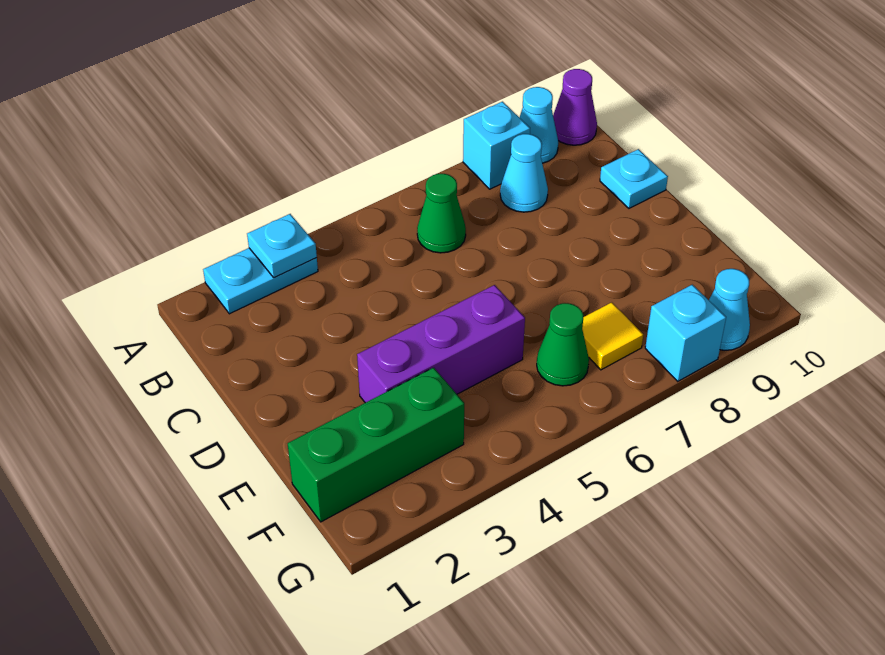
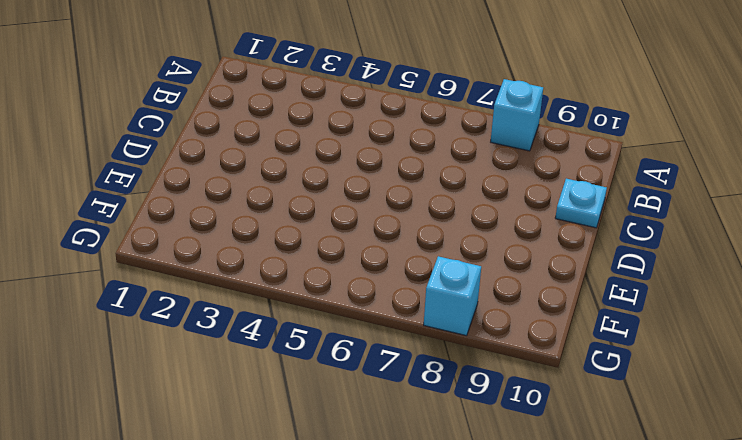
none -> cyan plate A2:A3 level 1
none -> cyan cone A9 level 1
none -> purple cone A10 level 1

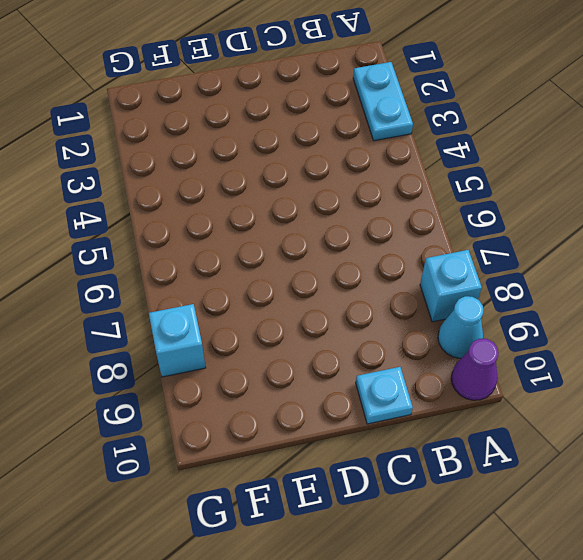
none -> green cone B6 level 1
none -> cyan cone B8 level 1
none -> purple brick E3:E5 level 1

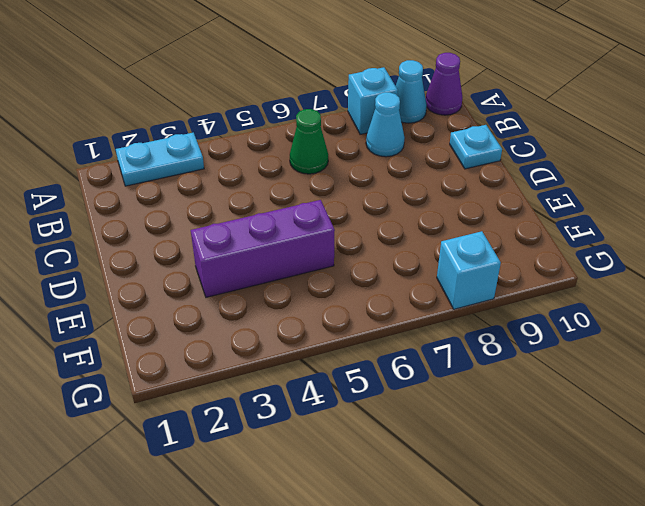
none -> green brick F1:F3 level 1
none -> green cone F6 level 1
none -> yellow tile F7 level 1

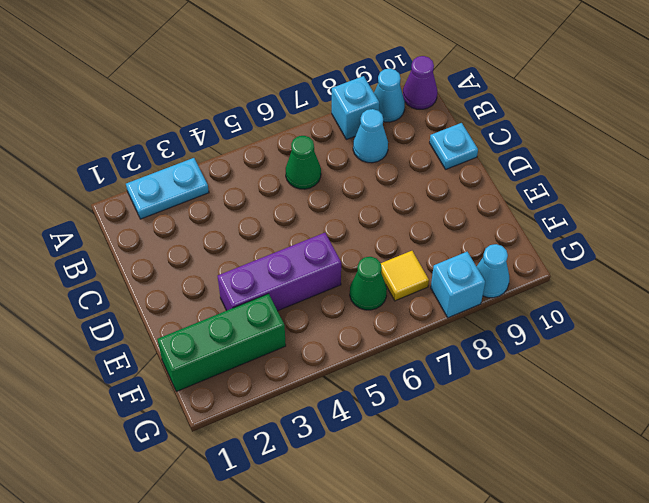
none -> cyan plate A3 level 2

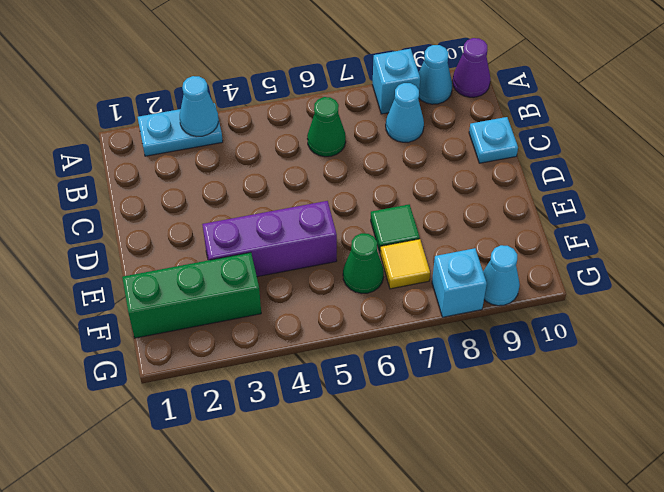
cyan cone A3 level 2 -> cyan plate A3 level 2
green tile E7 level 1 -> none

